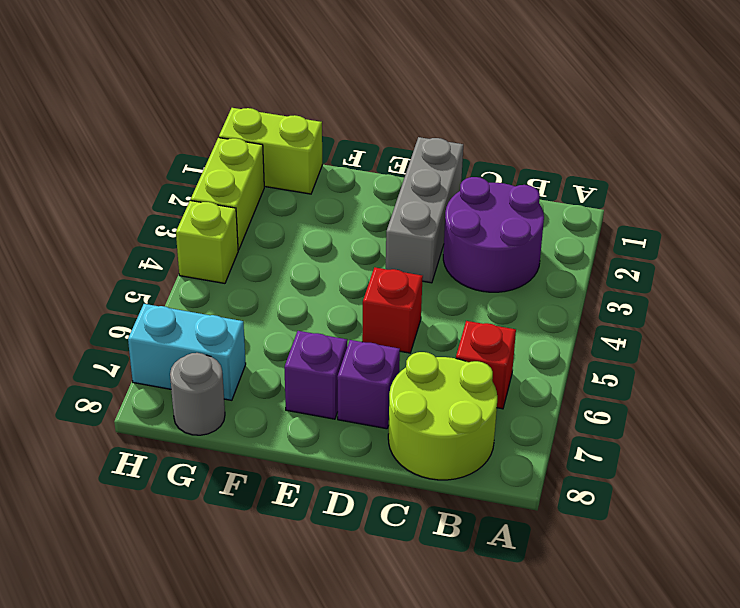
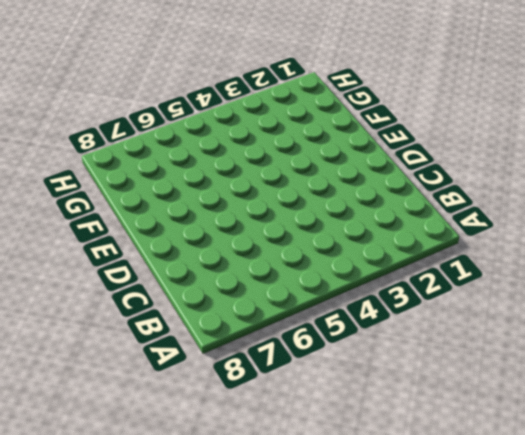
none -> purple round brick B2:C3 level 1
none -> red brick B6 level 1
none -> lime round brick B7:C8 level 1

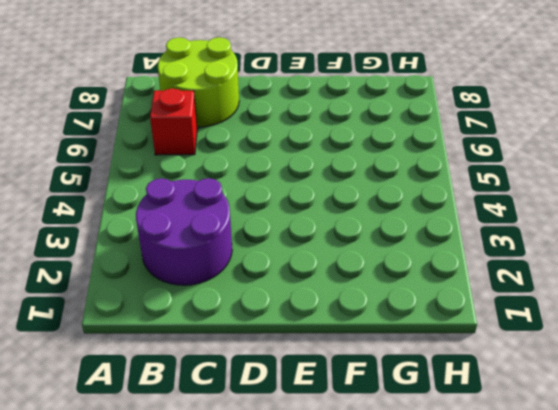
none -> grey brick D1:D3 level 1
none -> red brick D5 level 1
none -> purple brick D7 level 1

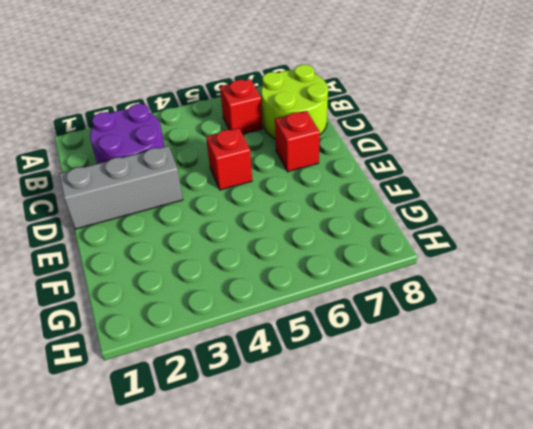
red brick D7 level 1 -> purple brick D7 level 1
none -> purple brick E7 level 1
none -> lime brick G1:H1 level 1
none -> cyan brick G7:H7 level 1

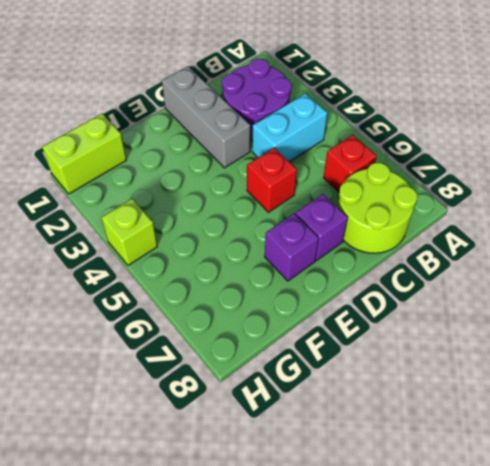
cyan brick B4:C4 level 1 -> cyan brick G7:H7 level 1
none -> grey round brick G8 level 1
none -> lime brick H2:H3 level 1

